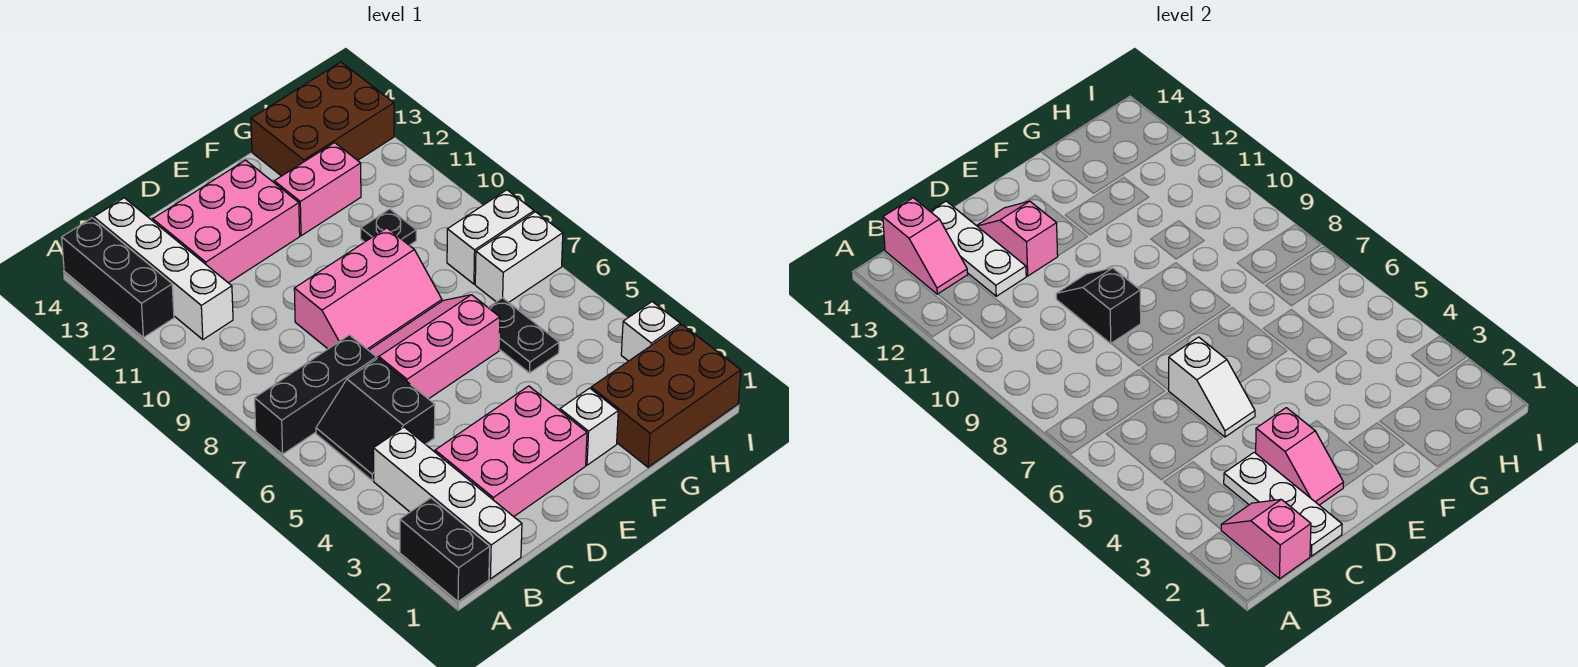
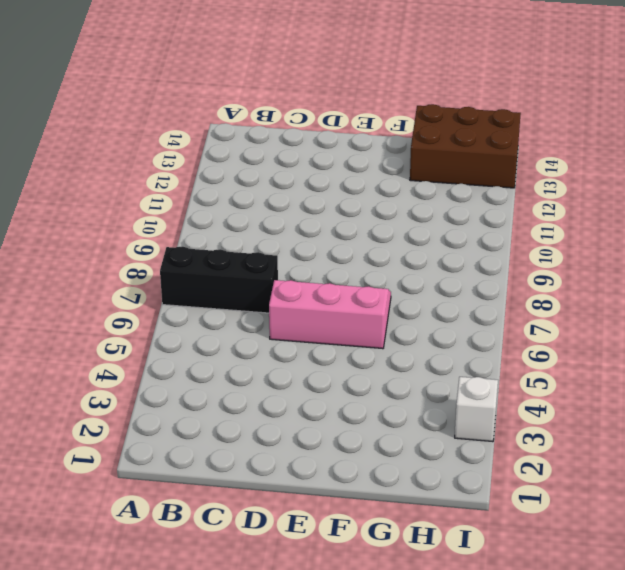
none -> black brick A1:A2 level 1
none -> black brick A12:A14 level 1
none -> white brick B1:B4 level 1

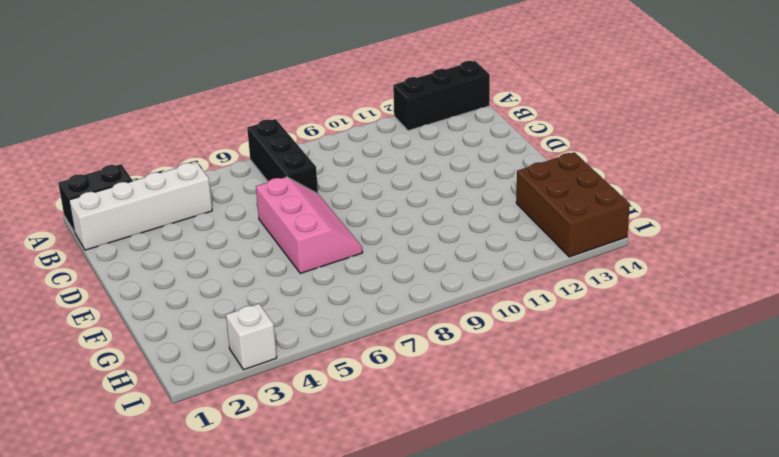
none -> black slope B5:C6 level 1 top C
none -> white brick B11:B14 level 1
none -> pink brick C2:E3 level 1

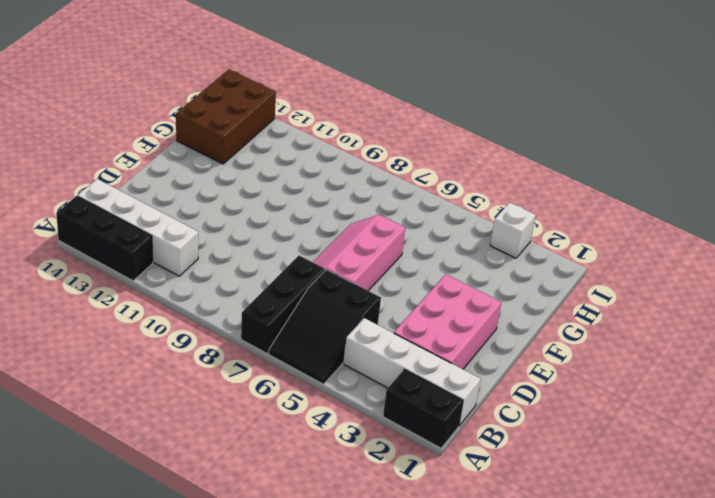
black slope A5:C6 level 1 top C -> black slope B5:C6 level 1 top C
none -> pink brick C12:E13 level 1
none -> pink slope D8:F9 level 1 top 9
none -> white brick F2 level 1

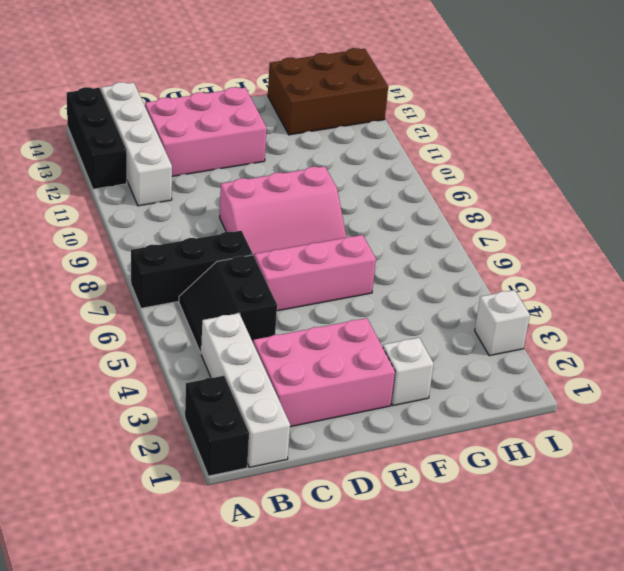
none -> pink brick F12:G12 level 1
none -> brown brick G1:I2 level 1
none -> black plate G5:G6 level 1

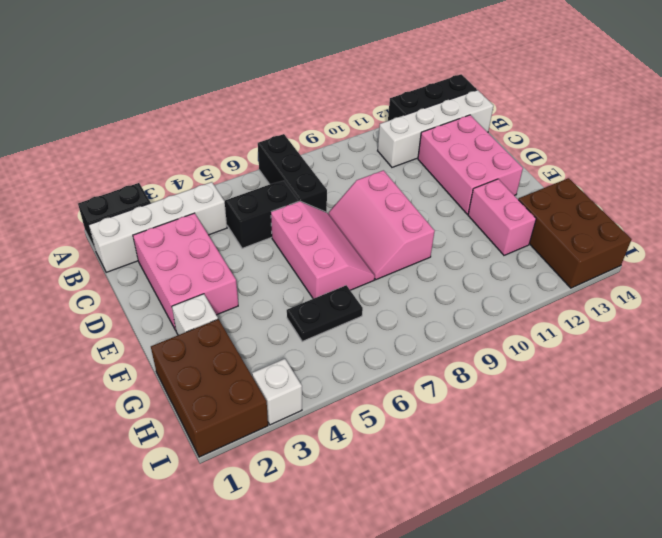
none -> black plate G10 level 1
none -> white brick H7:I7 level 1
none -> white brick H8:I8 level 1

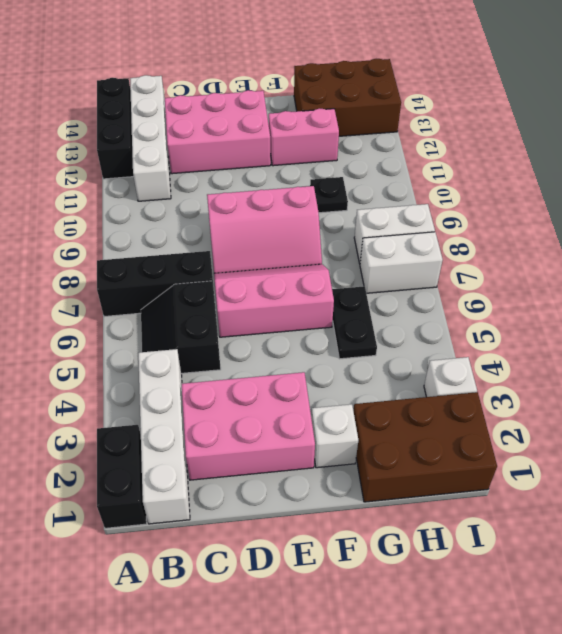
none -> pink slope B1:B2 level 2 top 1
none -> pink slope B13:B14 level 2 top 14
none -> white plate C1:C3 level 2

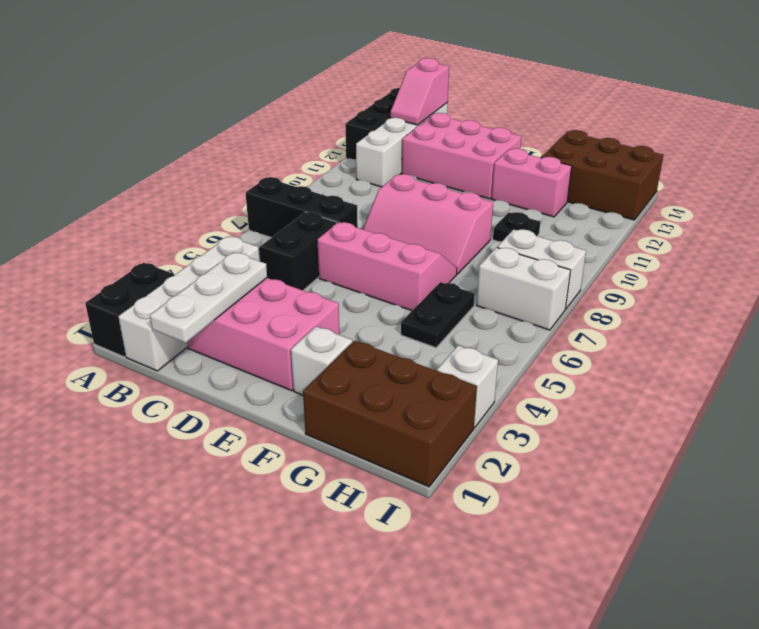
none -> pink slope B1:B2 level 2 top 1
none -> white plate C12:C14 level 2
none -> pink slope D2:D3 level 2 top 3

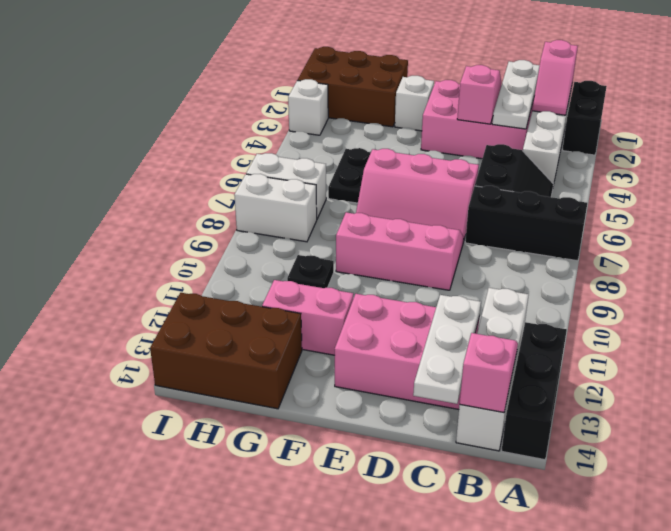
none -> white slope D5:D6 level 2 top 6
none -> black slope D9:D10 level 2 top 9
none -> pink slope D12:D13 level 2 top 12

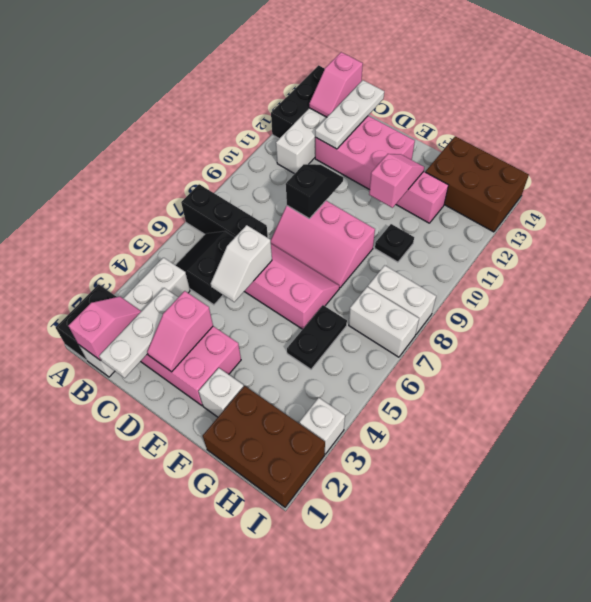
pink slope F11:F12 level 2 top 11 -> pink slope D12:D13 level 2 top 12

